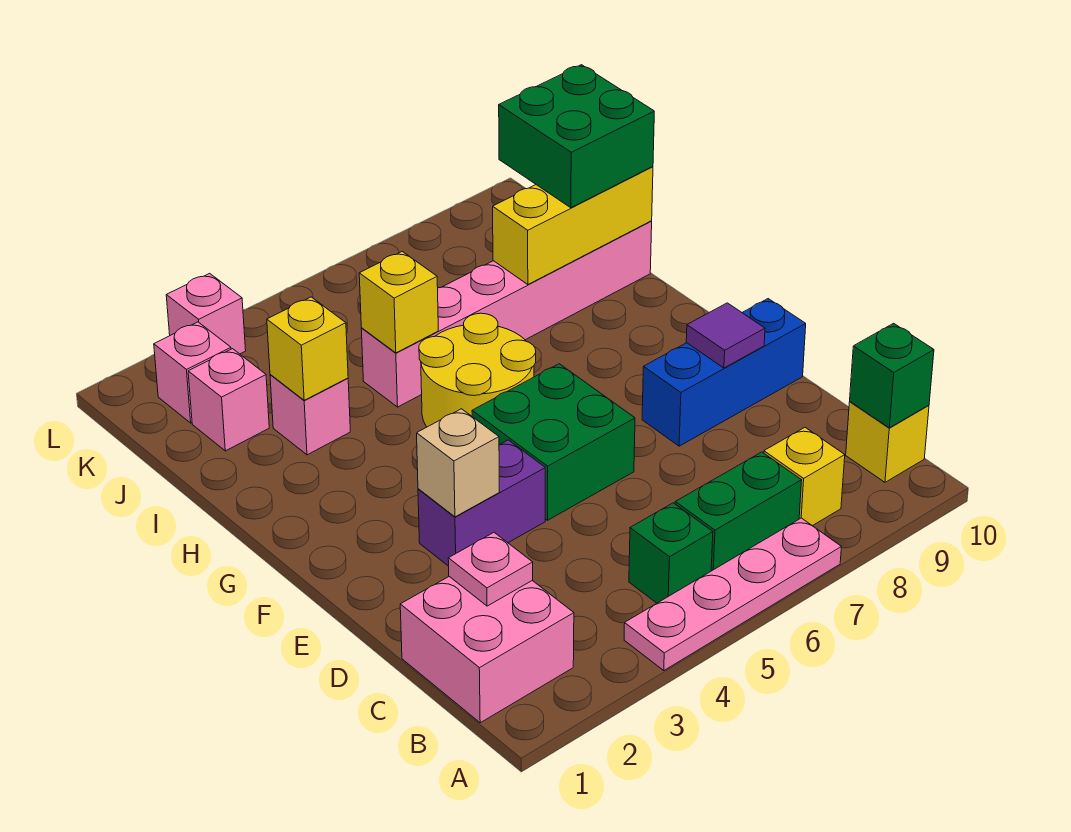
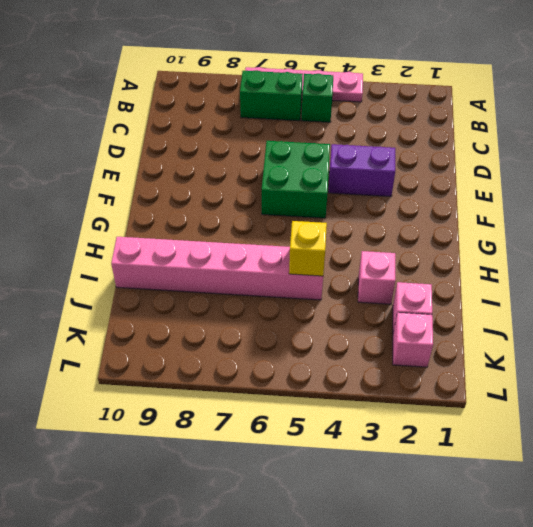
none -> pink brick B1:C2 level 1
none -> yellow brick B8 level 1
none -> yellow brick B10 level 1

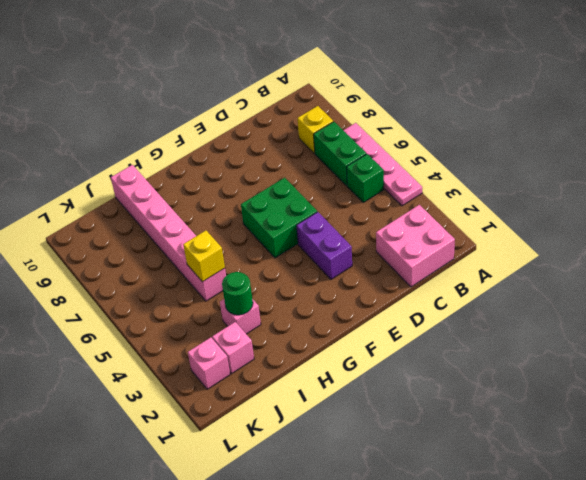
green round brick I3 level 2 -> yellow brick I3 level 2
none -> yellow brick B10 level 1
none -> blue brick E8:E10 level 1
none -> yellow round brick G5:H6 level 1

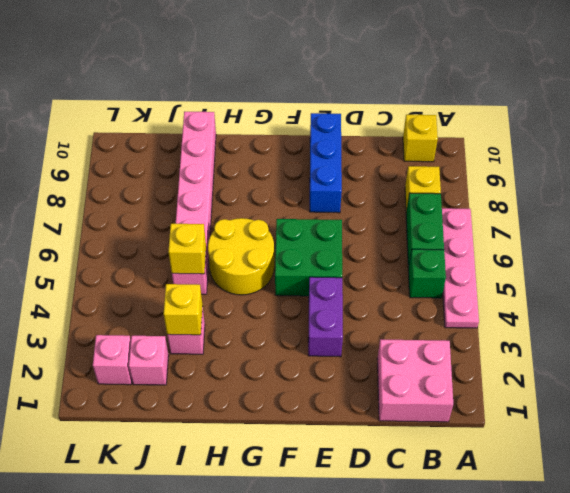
none -> pink brick L3 level 1
none -> green brick B10 level 2
none -> pink plate C2 level 2

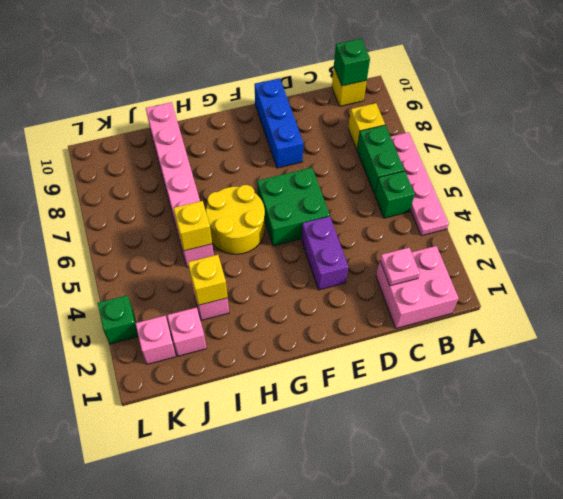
green brick L3 level 1 -> pink brick L3 level 1
none -> tan brick E3 level 2
none -> purple tile E9 level 2
none -> yellow brick I8:I10 level 2

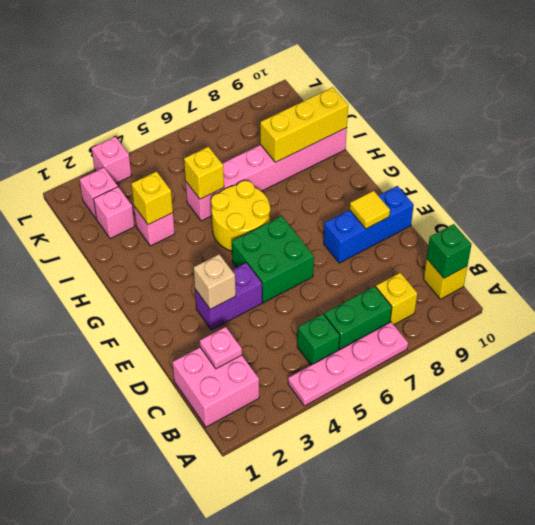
yellow tile E9 level 2 -> purple tile E9 level 2
none -> green brick I9:J10 level 3

